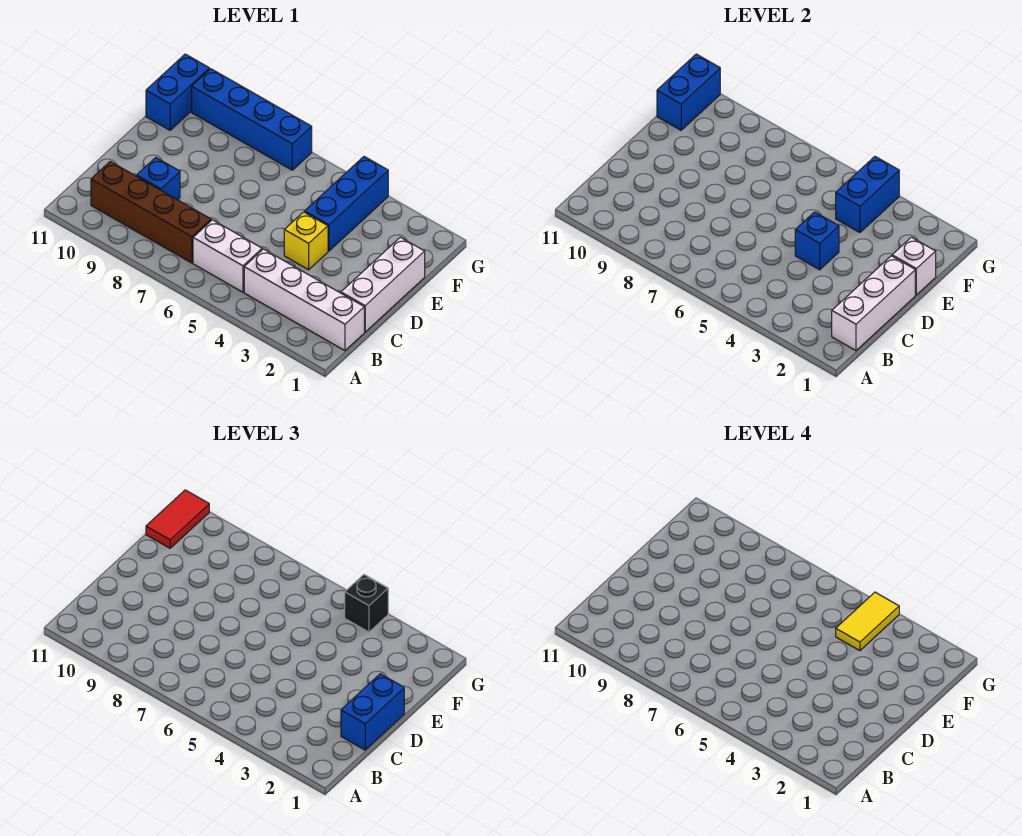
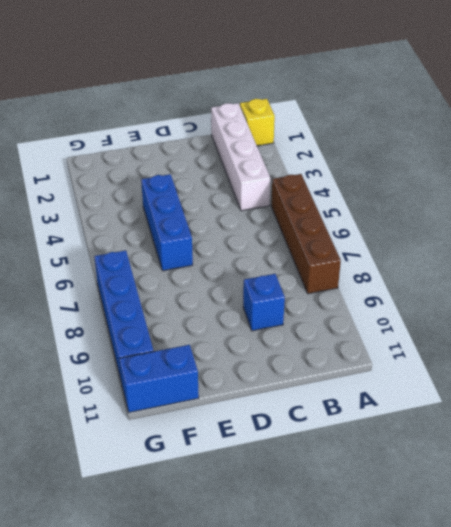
yellow brick A1 level 1 -> yellow brick D4 level 1
brown brick A5:A8 level 1 -> brown brick B7:B10 level 1
blue brick E4:E6 level 1 -> blue brick E4:G4 level 1
none -> white brick B5:B6 level 1
none -> white brick C1:E1 level 1
none -> white brick B1:D1 level 2

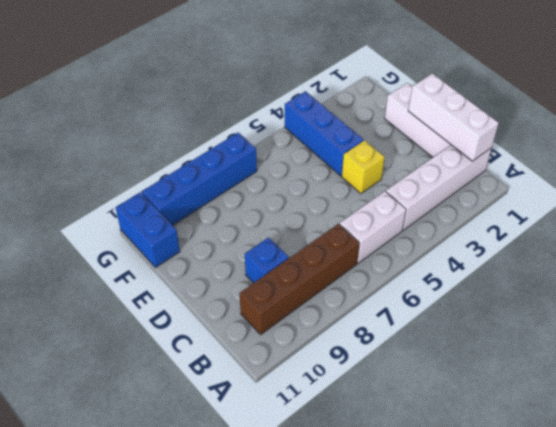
none -> blue brick D4 level 2
none -> white brick E1 level 2
none -> blue brick F4:G4 level 2

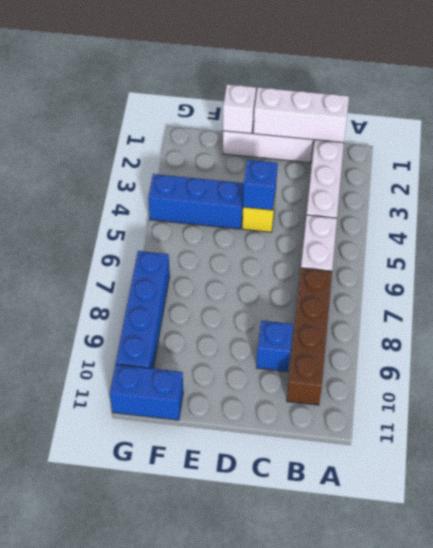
none -> blue brick F4:G4 level 2
none -> blue brick F11:G11 level 2
none -> blue brick C1:D1 level 3

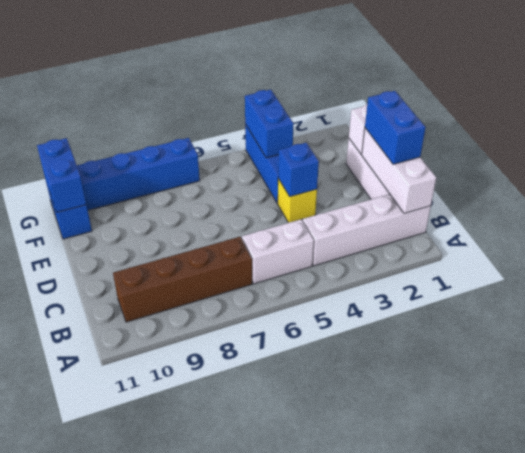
none -> blue brick C9 level 1
none -> red tile F11:G11 level 3
none -> black brick G4 level 3

